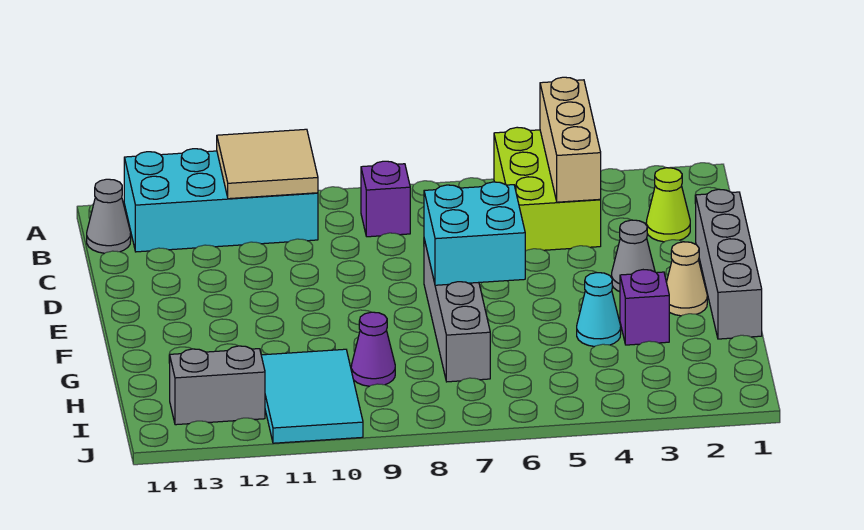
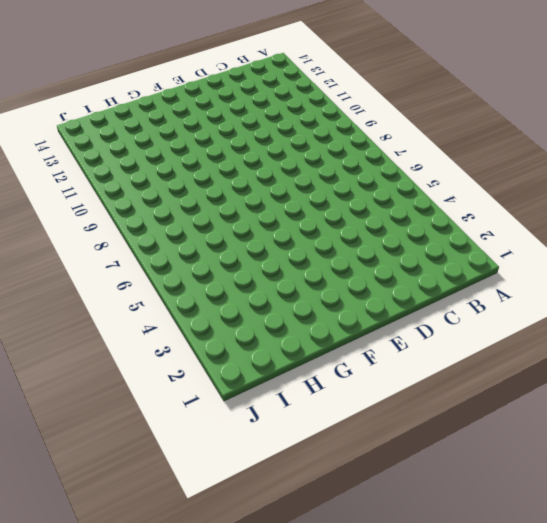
none -> lime brick A4:C5 level 1
none -> cyan brick A10:B13 level 1
none -> purple brick B8 level 1

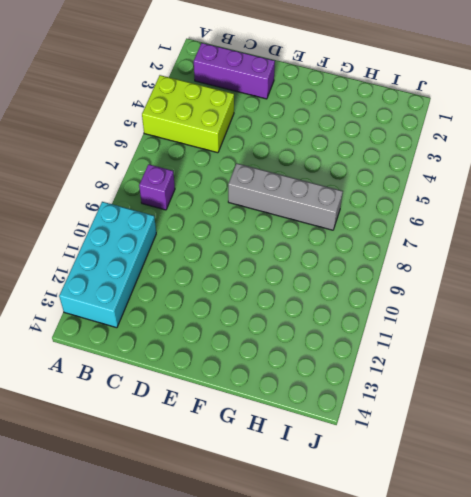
purple brick B2:D2 level 1 -> lime cone C2 level 1
none -> grey cone B14 level 1
none -> grey brick D1:G1 level 1
none -> grey cone E3 level 1

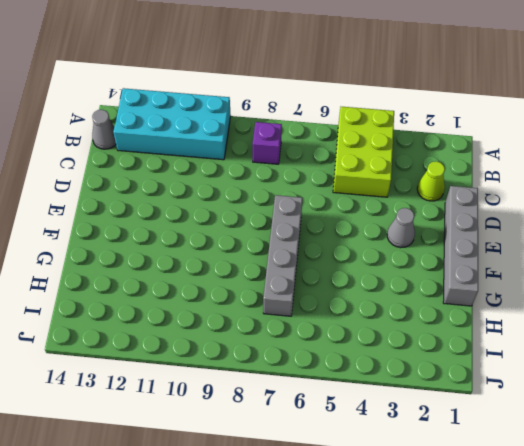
none -> tan cone F2 level 1
none -> purple brick G3 level 1
none -> cyan cone G4 level 1

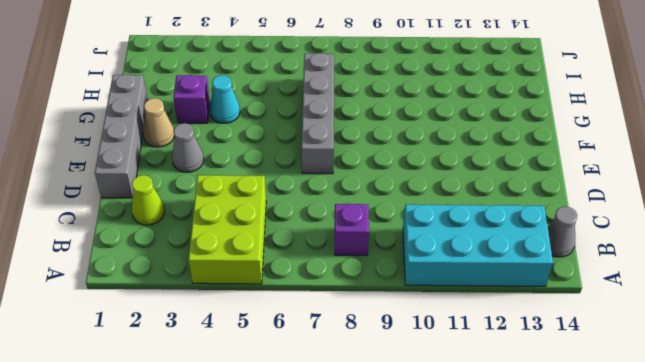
none -> purple cone H9 level 1
none -> cyan tile H10:J11 level 1
none -> grey brick I12:I13 level 1

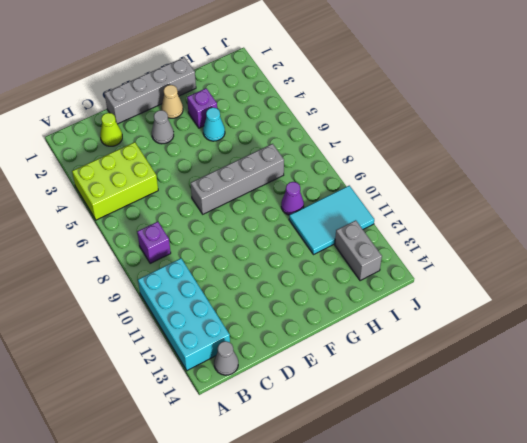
none -> tan brick A4:C4 level 2
none -> tan tile A10:B11 level 2
none -> cyan brick E6:F7 level 2

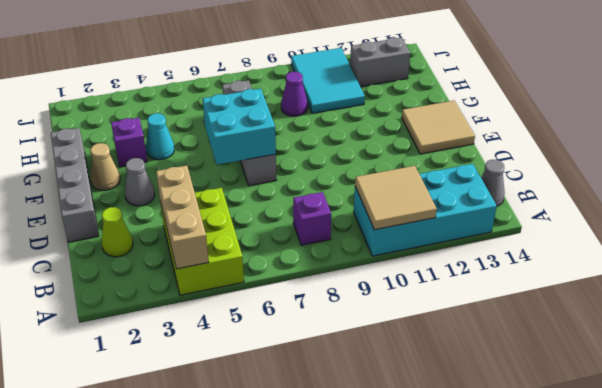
tan tile E13:F14 level 1 -> none

